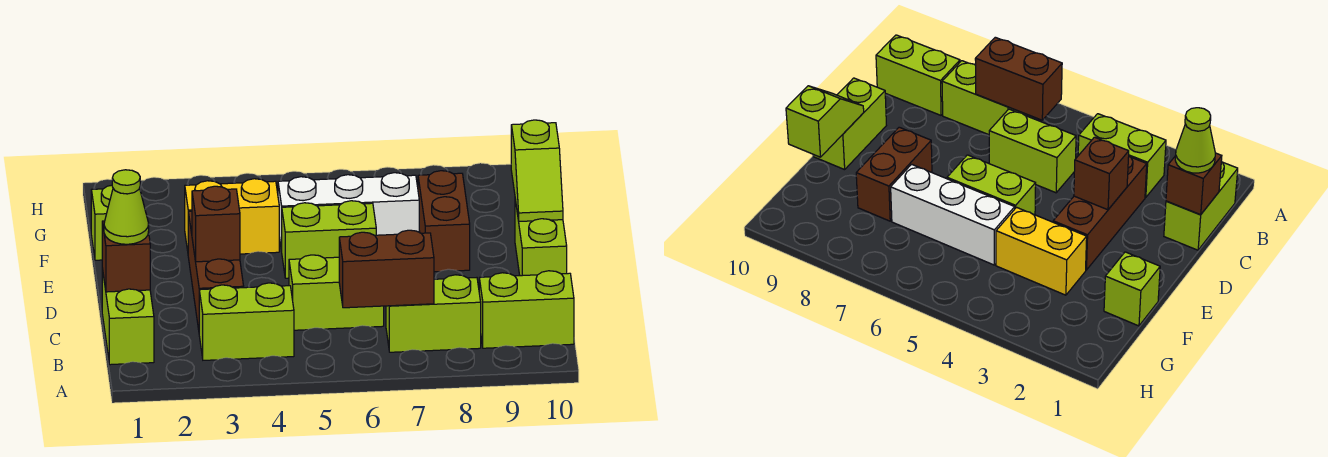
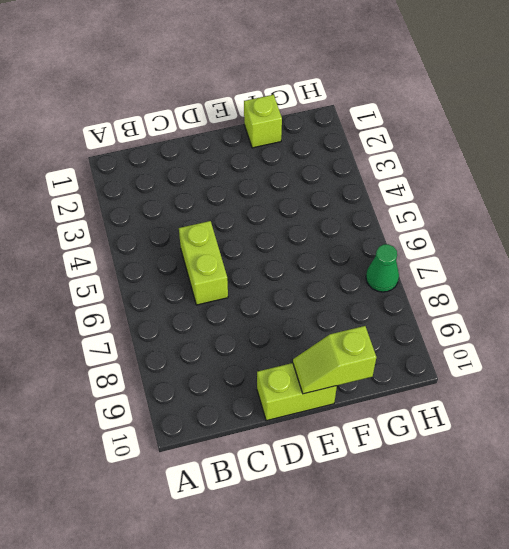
green cone H7 level 1 -> none
none -> lime brick B1:C1 level 1
none -> lime brick B3:B4 level 1
none -> lime brick B7:B8 level 1

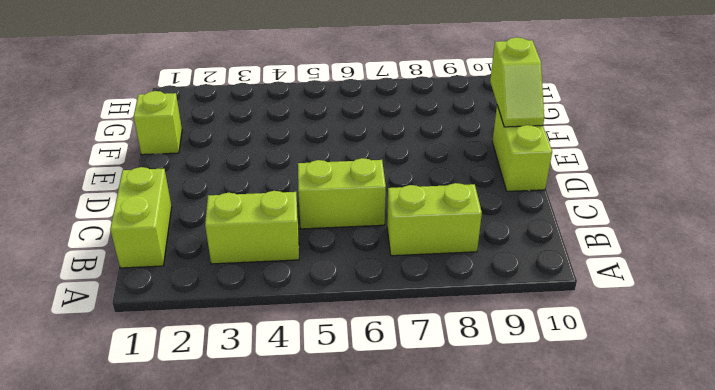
none -> lime brick B9:B10 level 1
none -> brown brick C3:E3 level 1
none -> lime brick E5:E6 level 1

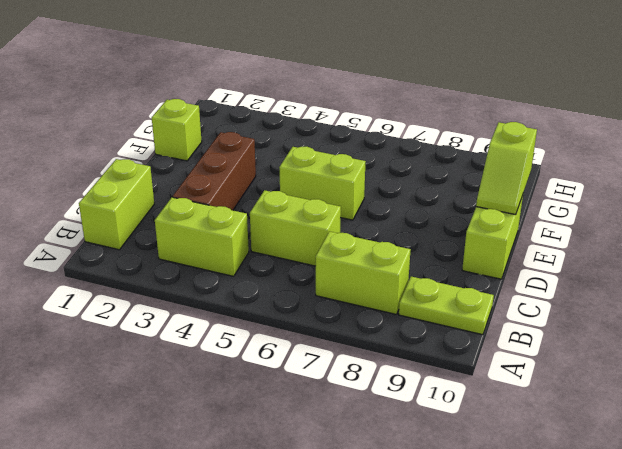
lime plate B9:B10 level 1 -> lime brick B9:B10 level 1
none -> brown brick E8:F8 level 1
none -> yellow brick F3:F4 level 1
none -> white brick F5:F7 level 1

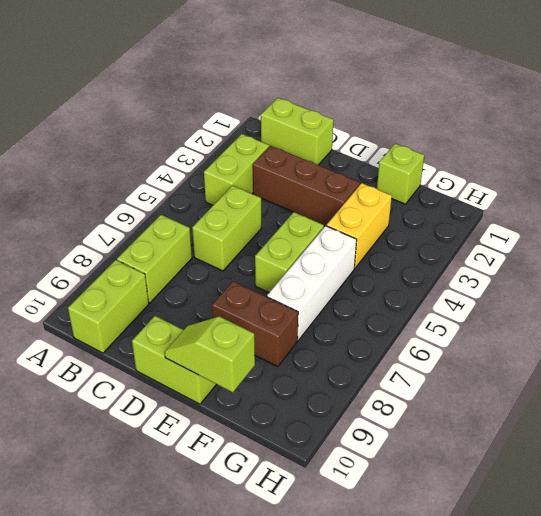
none -> brown brick B6:B7 level 2
none -> brown brick C1 level 2
none -> brown brick D3 level 2

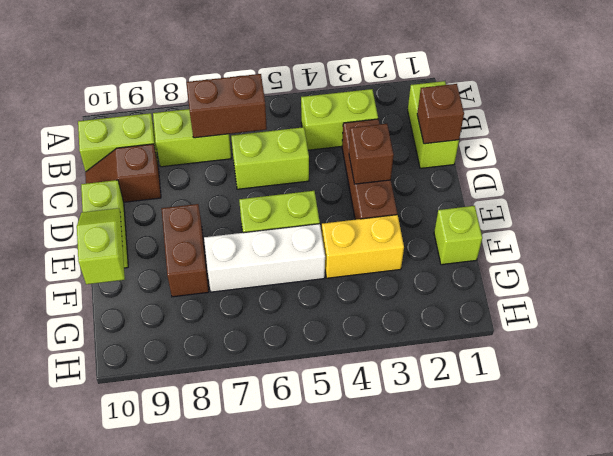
brown slope C9:C10 level 1 top 9 -> none
none -> lime cone C1 level 3

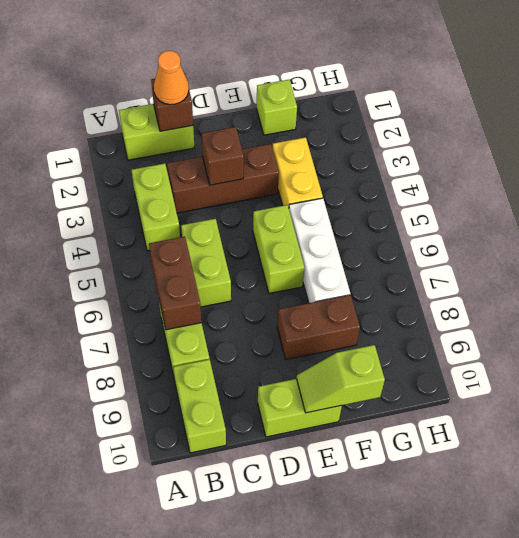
orange cone C1 level 3 -> lime cone C1 level 3

